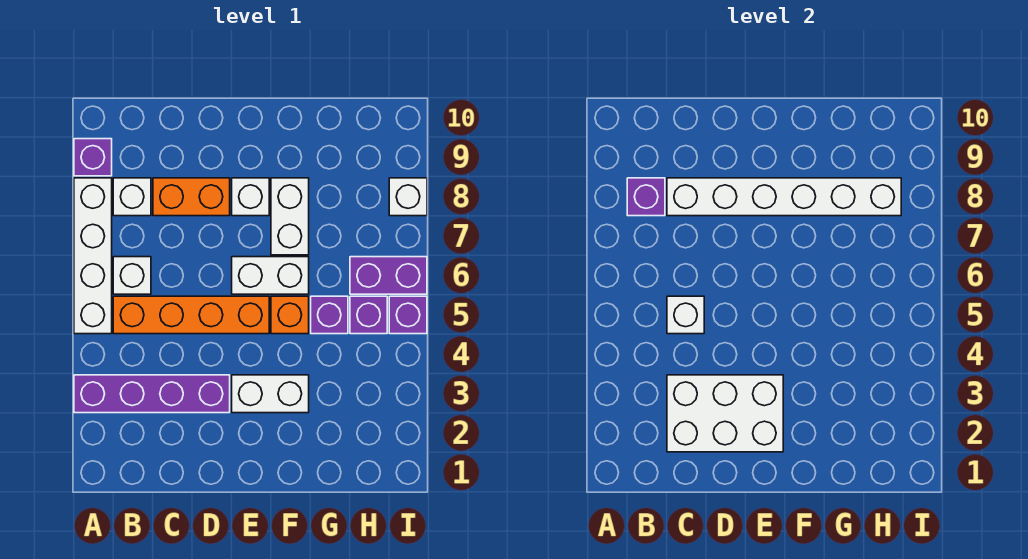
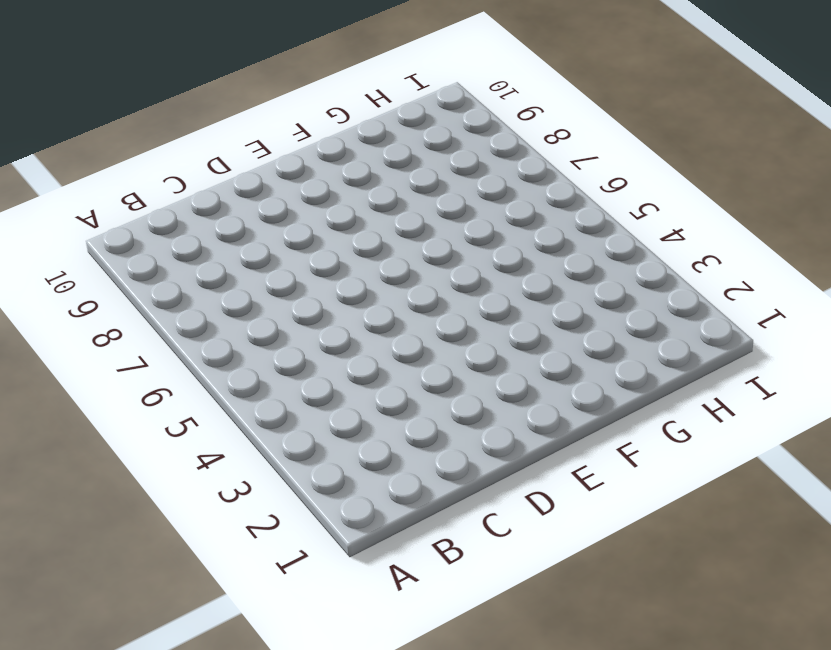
none -> purple brick A3:D3 level 1
none -> white brick A5:A8 level 1
none -> purple brick A9 level 1

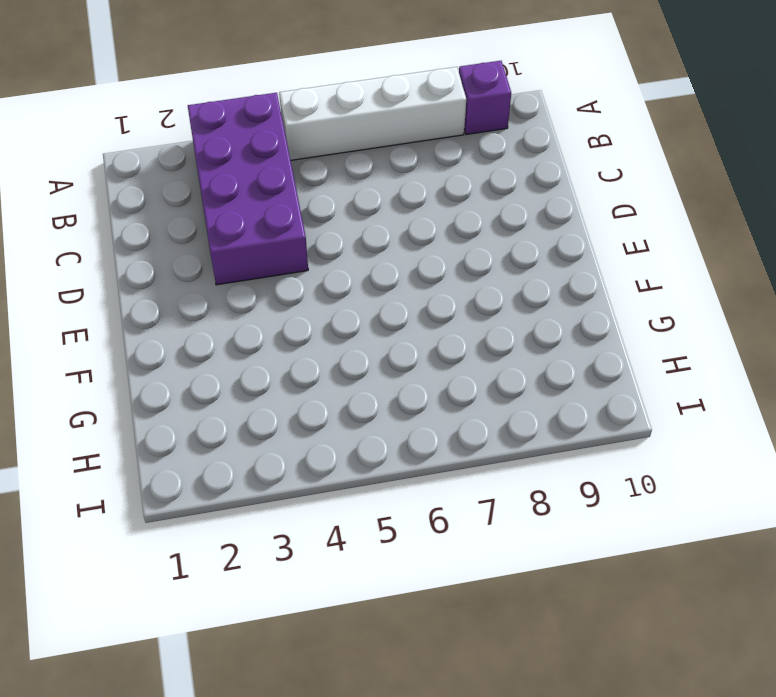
purple brick A3:D4 level 1 -> purple brick A3:D3 level 1
none -> orange brick B5:E5 level 1
none -> white brick B6 level 1
none -> white brick B8 level 1

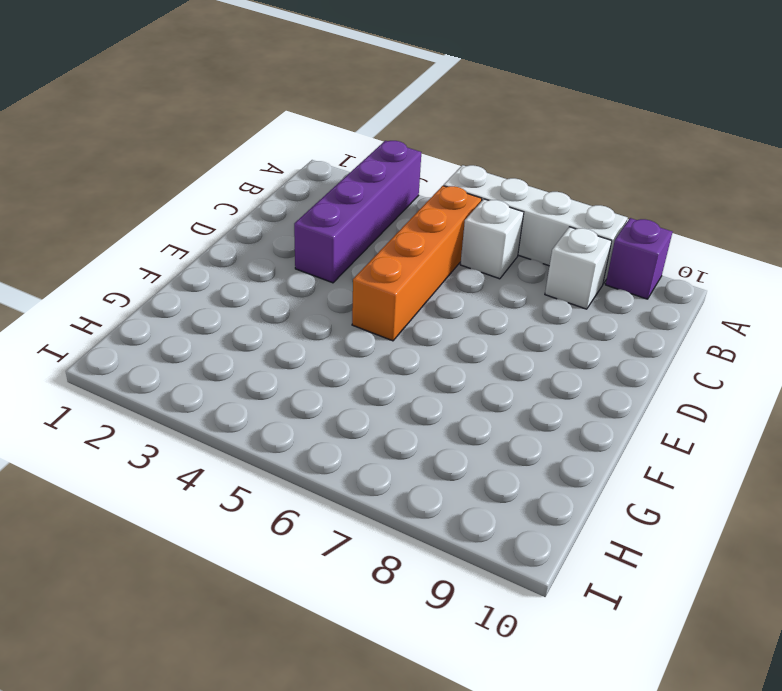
none -> orange brick C8:D8 level 1
none -> white brick E3:F3 level 1
none -> white brick E6:F6 level 1

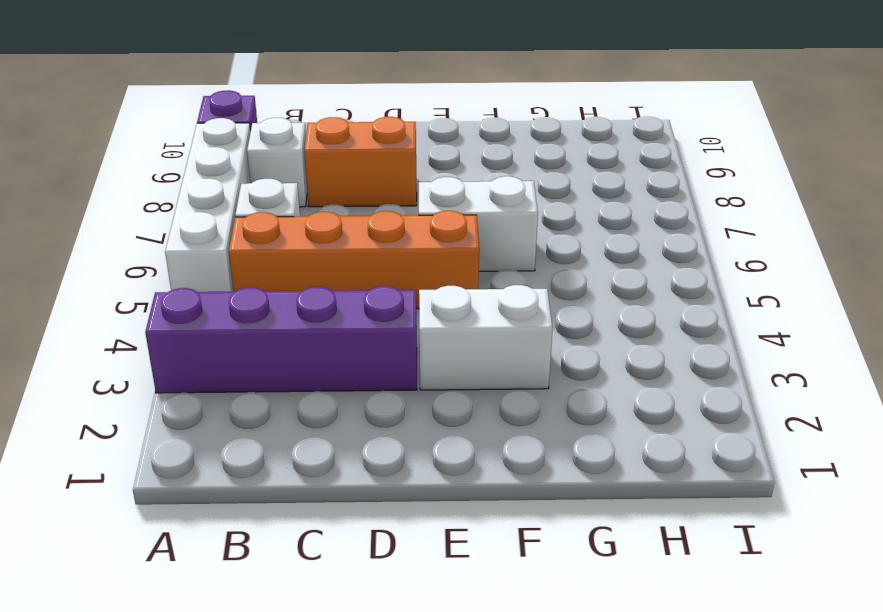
none -> white brick E8 level 1
none -> orange brick F5 level 1
none -> white brick F7:F8 level 1

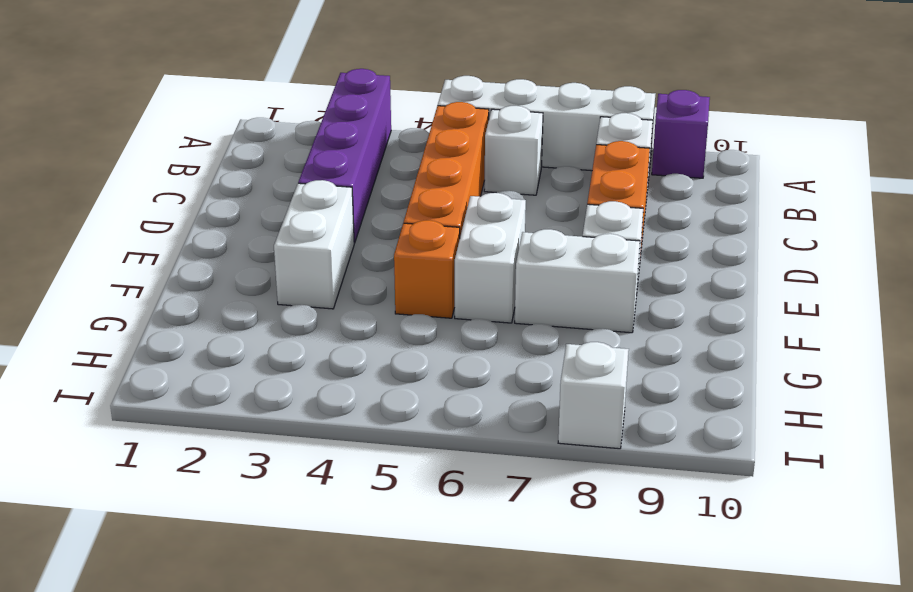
none -> purple brick G5 level 1
none -> purple brick H5 level 1
none -> purple brick H6:I6 level 1

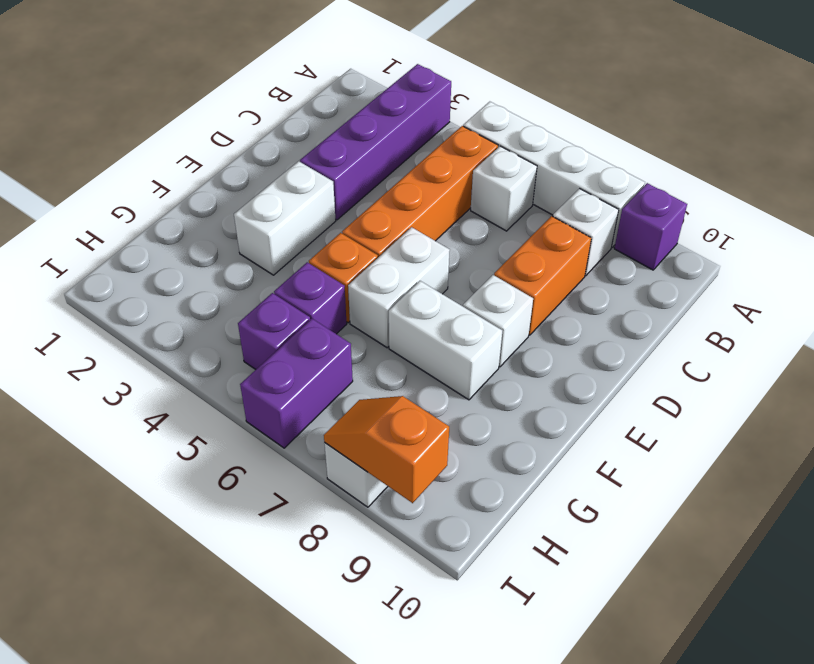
orange slope I8:I9 level 2 top 9 -> none
none -> purple brick I5 level 1
none -> purple brick B8 level 2
none -> white brick C2:E3 level 2

